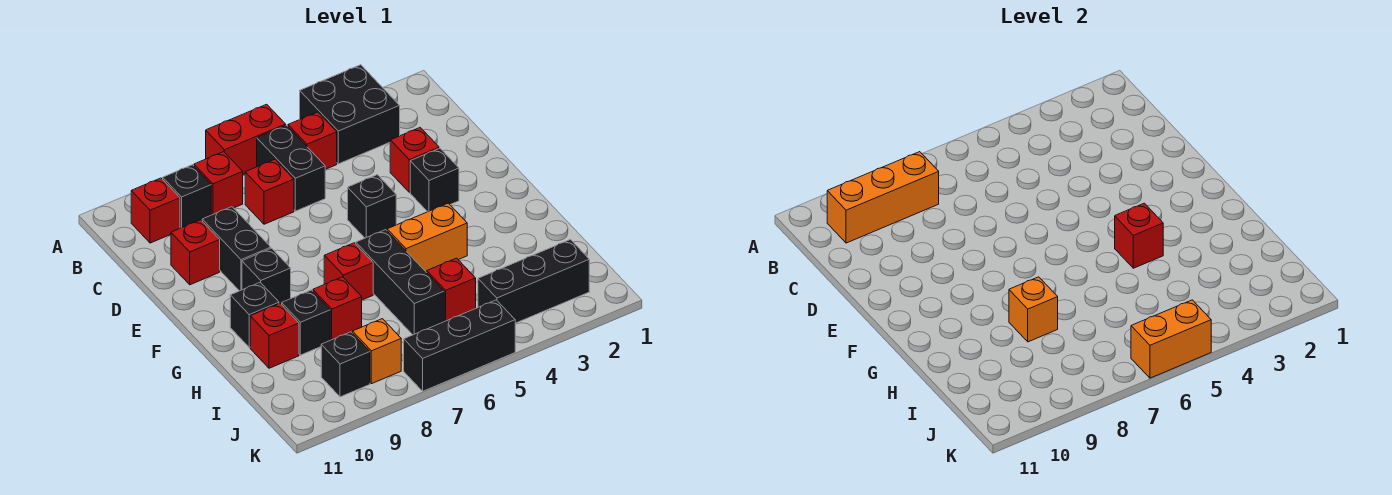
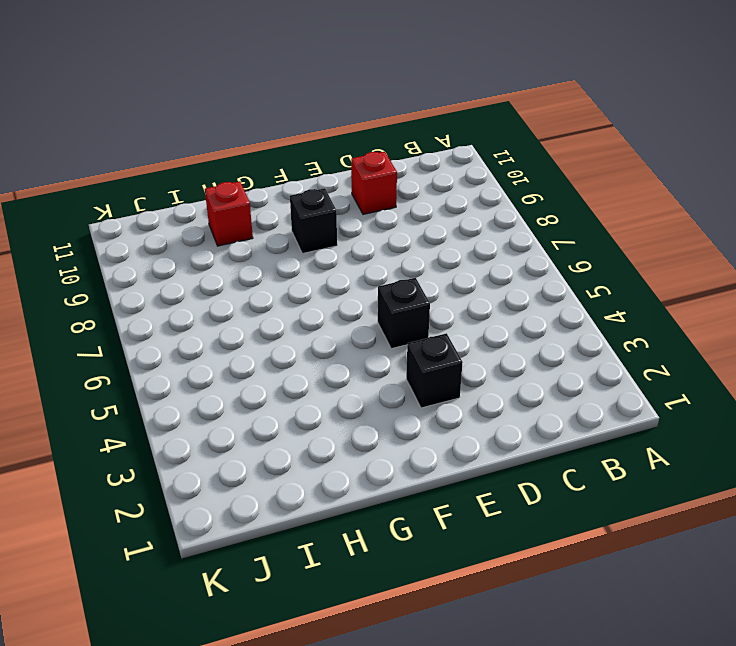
none -> black brick A3:B4 level 1
none -> red brick A6:A7 level 1
none -> red brick B5 level 1
none -> black brick B6:C6 level 1

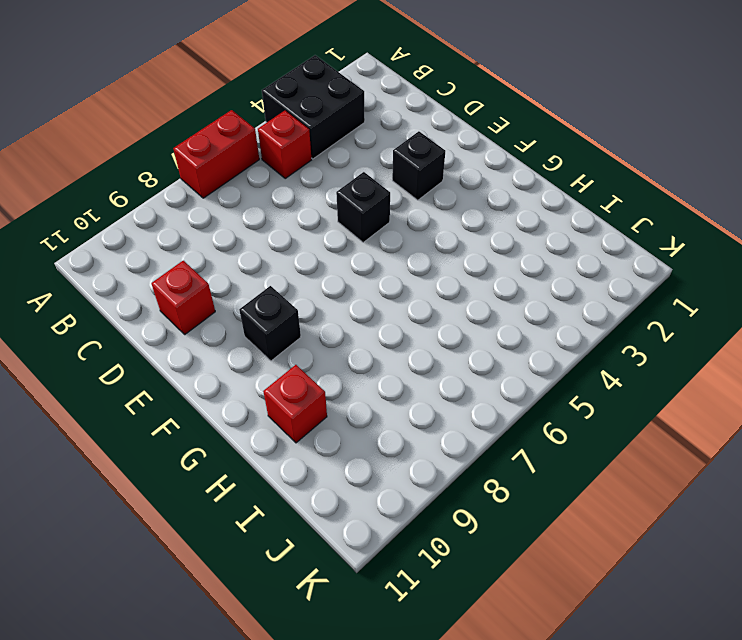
none -> black brick B6:C6 level 1
none -> red brick B8 level 1
none -> black brick B9 level 1
none -> red brick B10 level 1

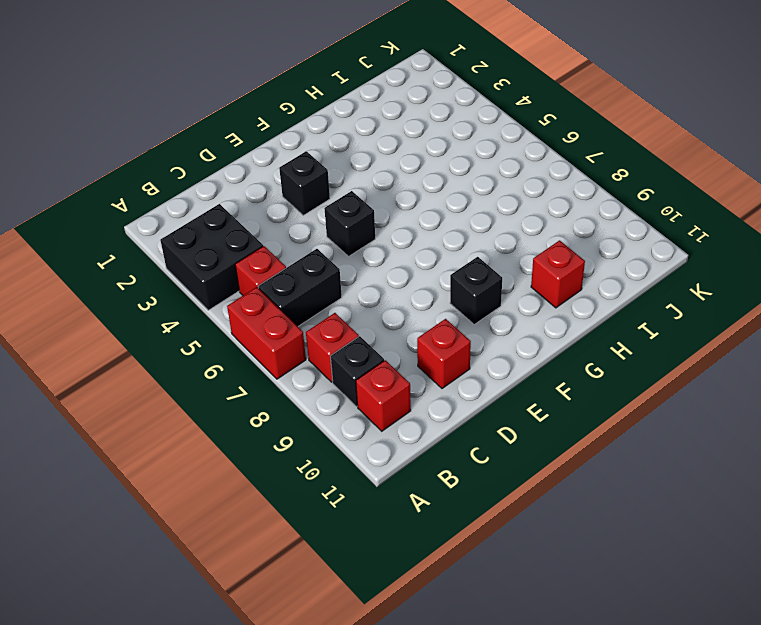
none -> red brick C7 level 1
none -> red brick D3 level 1
none -> black brick D9:E9 level 1
none -> orange brick G4:G5 level 1

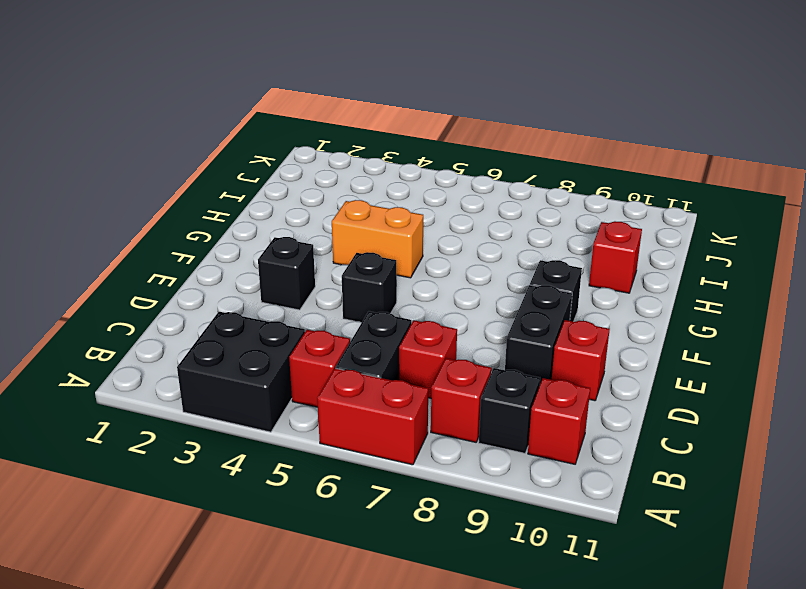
none -> red brick D3 level 1
none -> black brick G6:I6 level 1
none -> red brick G7 level 1
none -> black brick G10 level 1

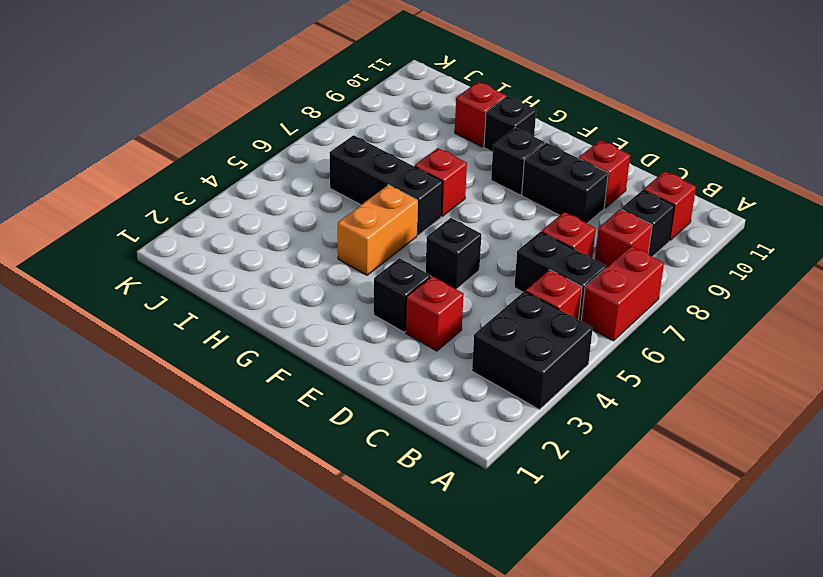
none -> red brick H8 level 1
none -> black brick H9 level 1
none -> red brick I5 level 1
none -> black brick J2:J4 level 1

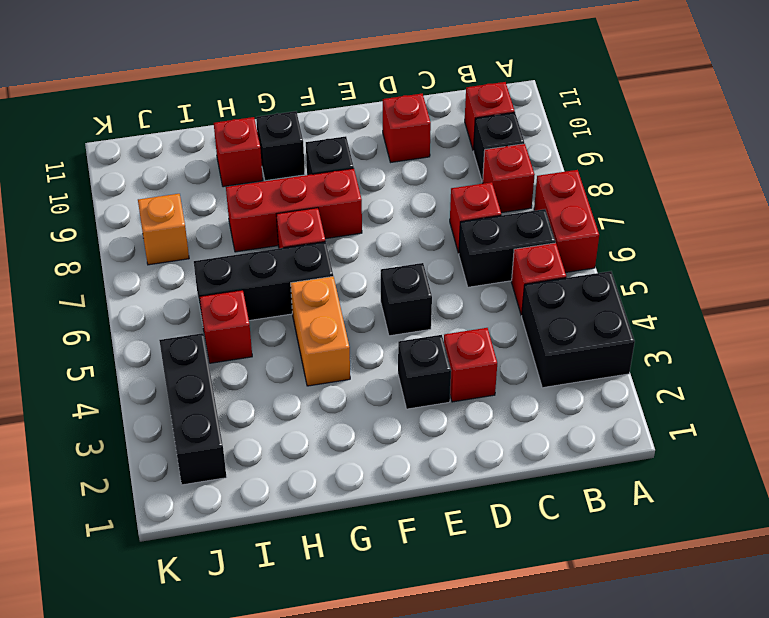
red brick F8:H8 level 1 -> red brick H8 level 1
none -> black brick D9:E9 level 1
none -> black brick H9 level 1
none -> black brick J9 level 1
none -> black brick K5:K7 level 1

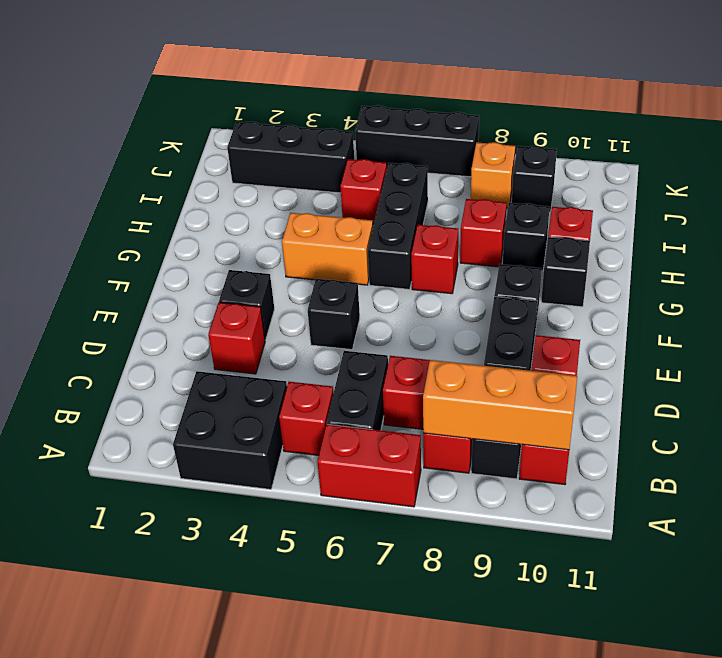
none -> red brick G4 level 2
none -> orange brick H8 level 2
none -> orange brick K5:K6 level 2

